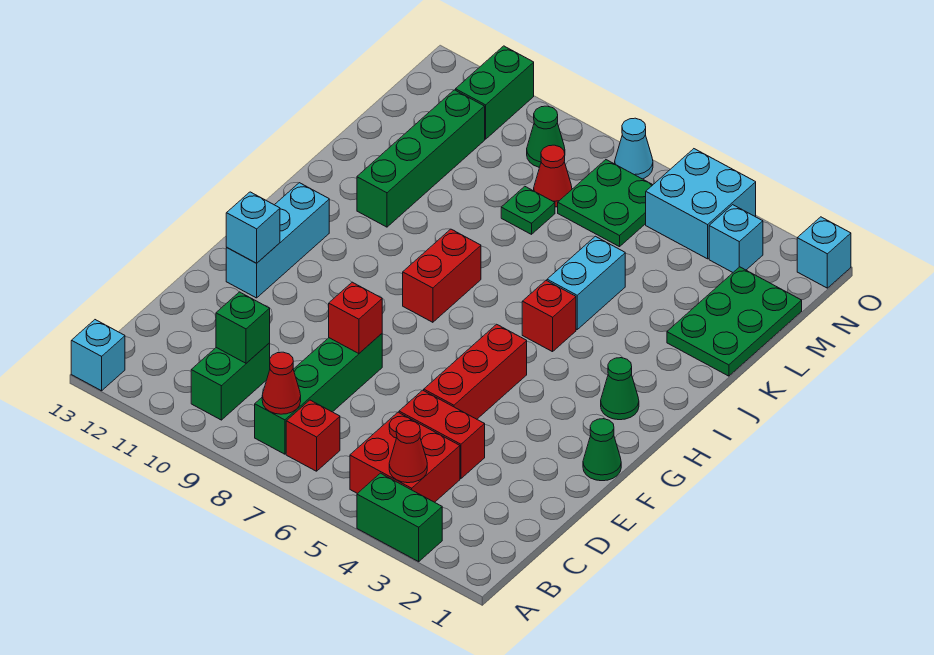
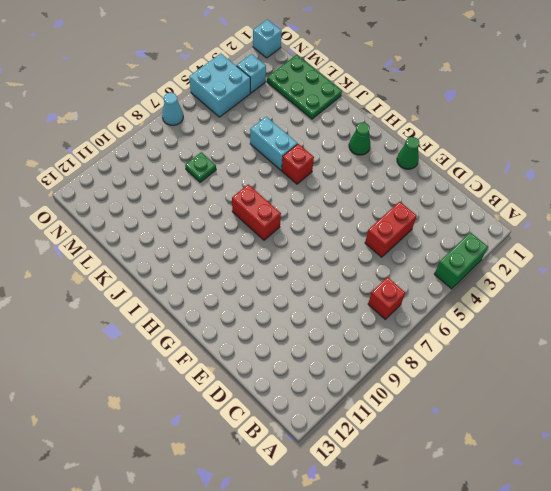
none -> cyan brick A13 level 1
none -> red brick B4:C5 level 1
none -> green brick B8:E8 level 1
none -> green brick B10:C10 level 1

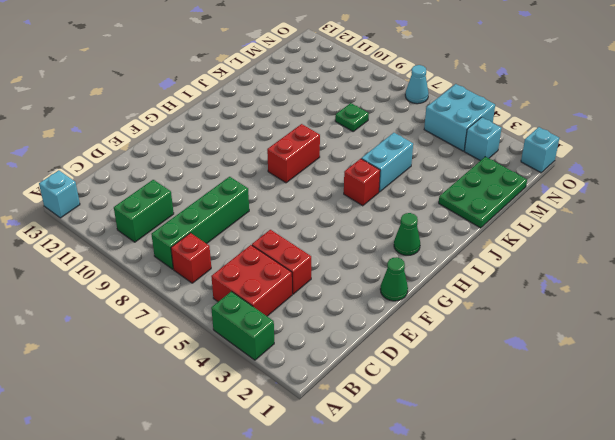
none -> red brick E5:G5 level 1
none -> cyan brick F12:H12 level 1
none -> green brick J11:M11 level 1
none -> green plate M6:N7 level 1

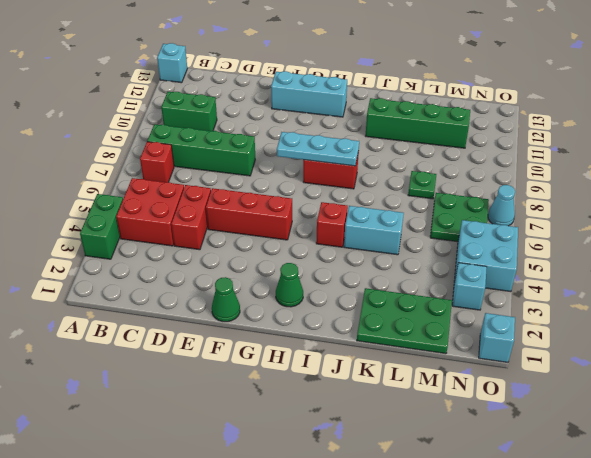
cyan plate G8:I8 level 2 -> none
none -> red cone M8 level 1
none -> green cone N9 level 1
none -> green brick N11:O11 level 1
none -> red cone B4 level 2

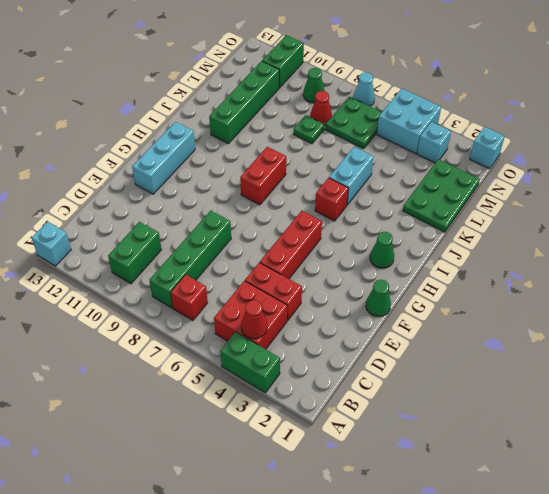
none -> red cone B8 level 2
none -> green brick C10 level 2
none -> red brick E8 level 2
none -> cyan brick F12 level 2

